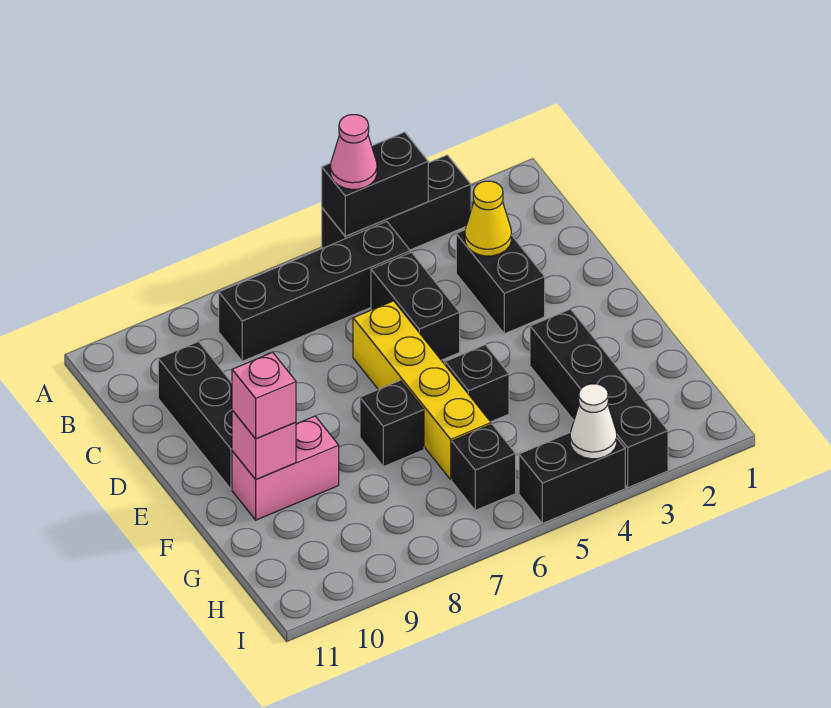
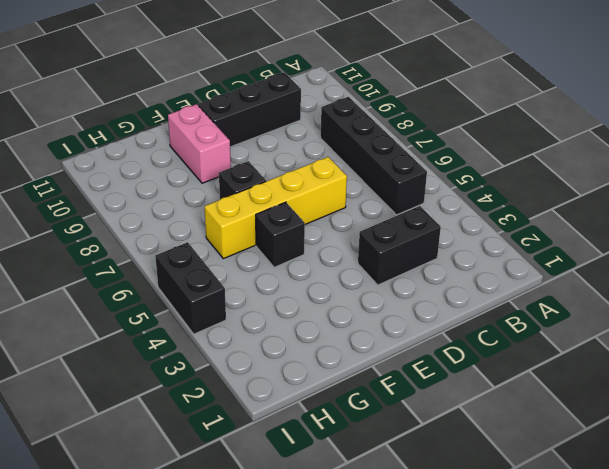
none -> black brick A3:A5 level 1
none -> black brick C5:D5 level 1
none -> black brick F3:I3 level 1

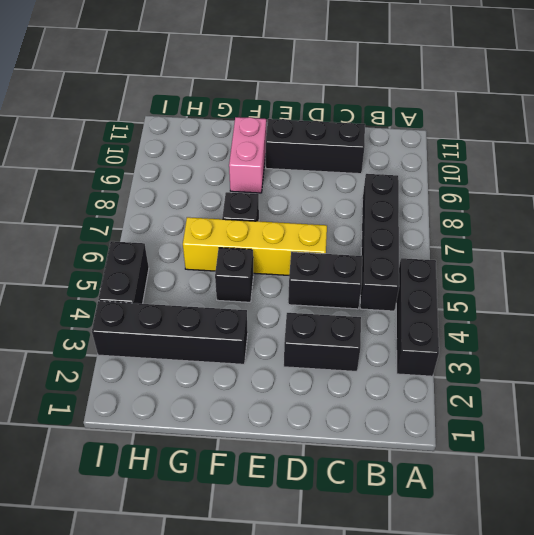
none -> black brick H6 level 1
none -> black brick A4:A5 level 2
none -> yellow cone C3 level 2

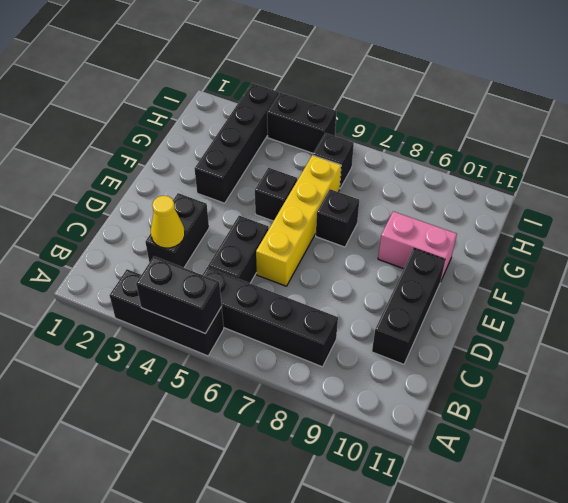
none -> pink brick F10 level 2
none -> white cone I4 level 2
none -> pink cone A5 level 3

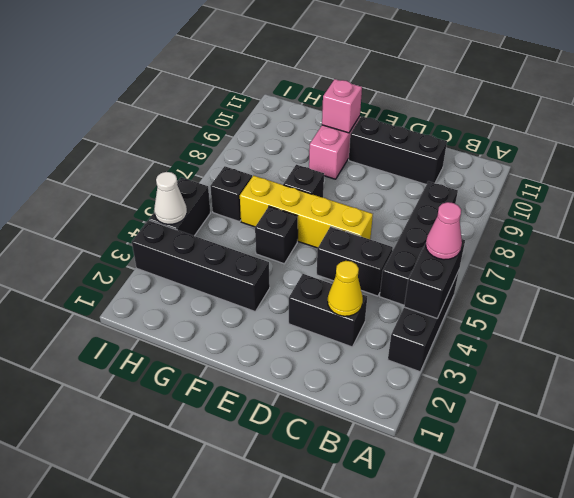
none -> pink brick F10 level 3

